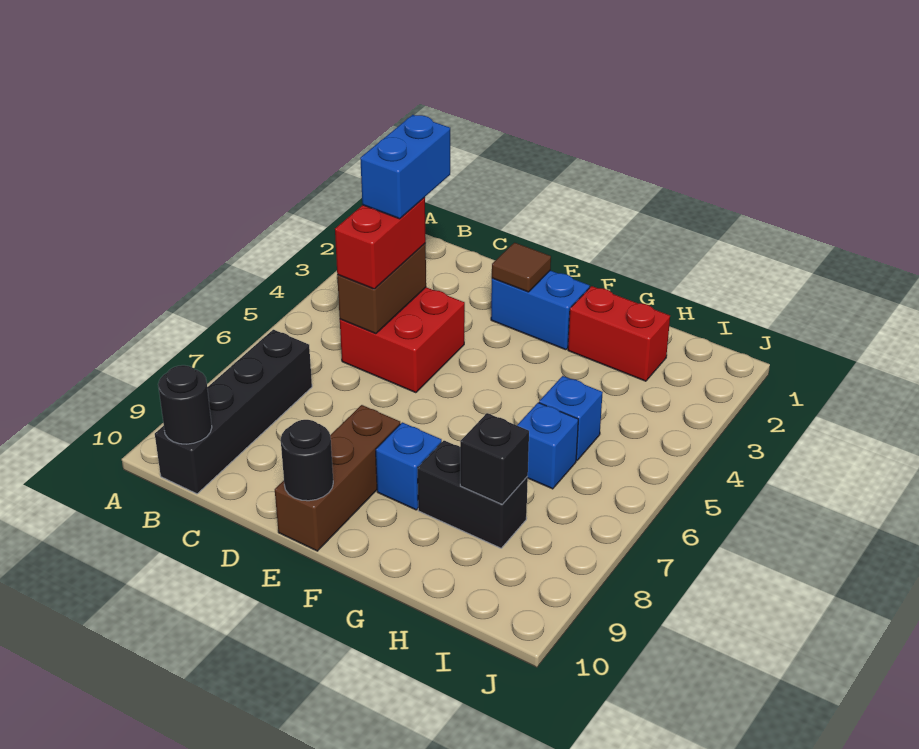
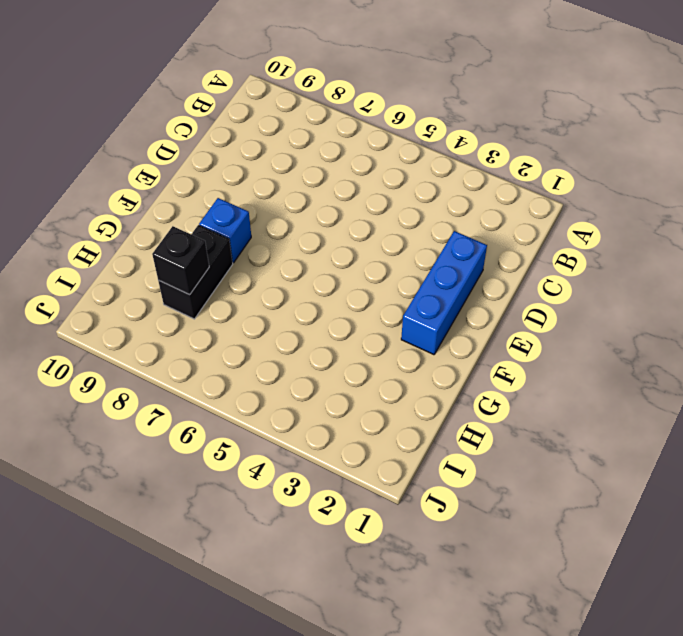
blue brick D2:F2 level 1 -> blue brick E2:F2 level 1
none -> black brick B7:B10 level 1
none -> red brick C4:D5 level 1
none -> brown brick E8:E10 level 1

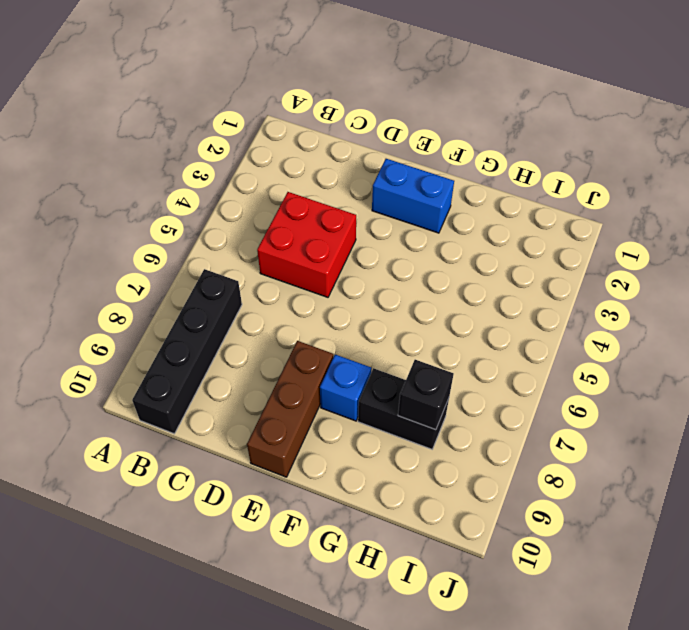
none -> red brick G2:H2 level 1
none -> blue brick H5 level 1
none -> blue brick H6 level 1

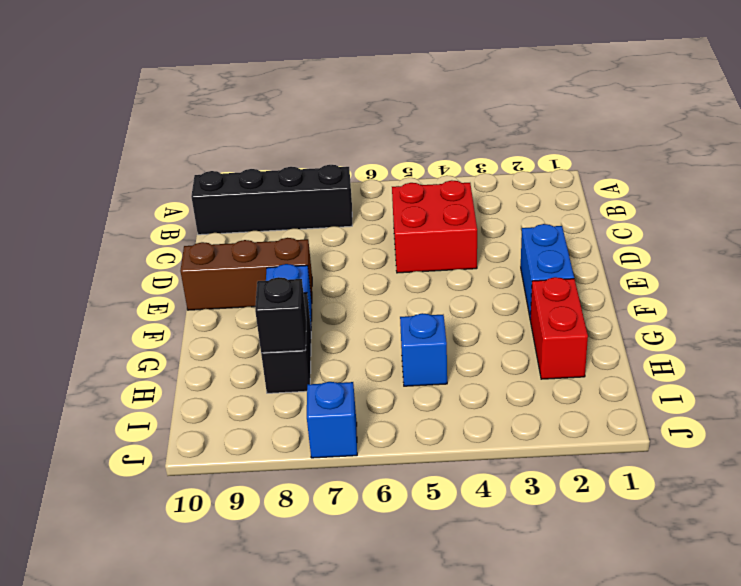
blue brick J7 level 1 -> blue brick H6 level 1
none -> black round brick B10 level 2
none -> brown brick C4:C5 level 2
none -> brown tile E2 level 2

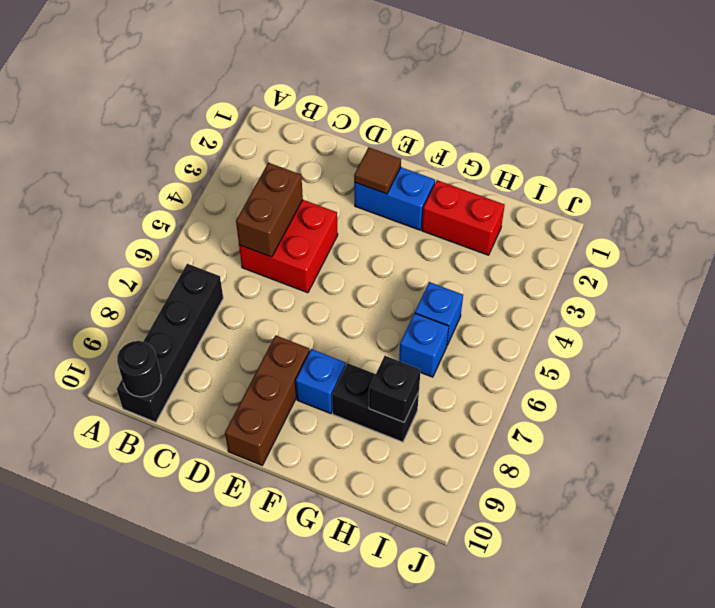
none -> black round brick E10 level 2
none -> red brick C4:C5 level 3
none -> blue brick C3:C4 level 4

